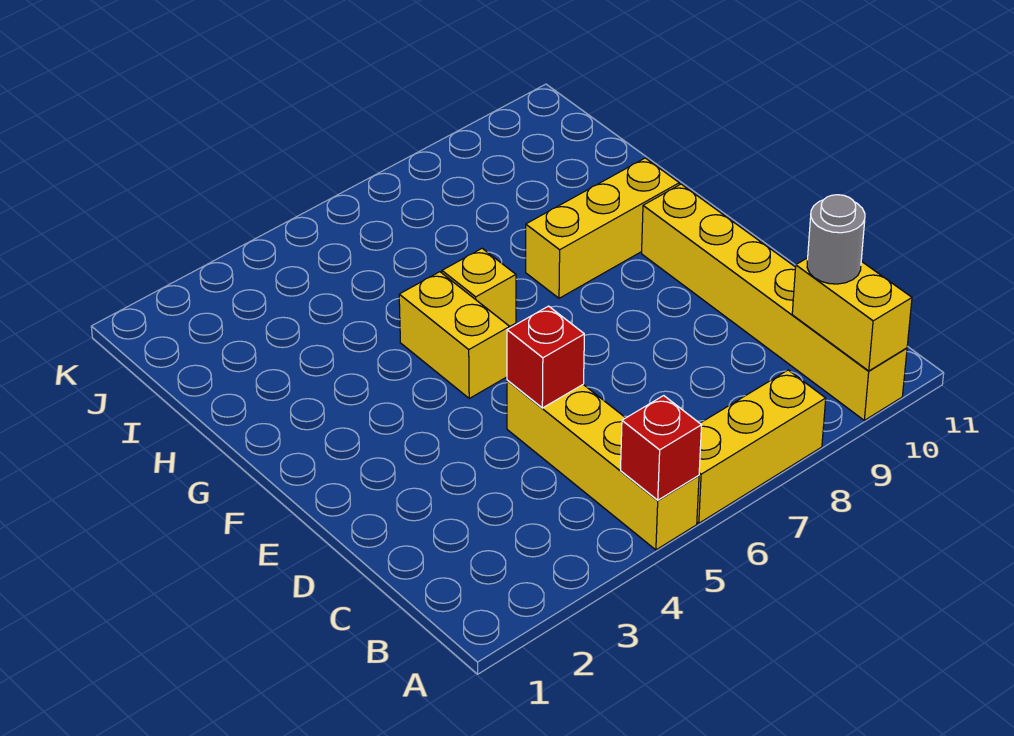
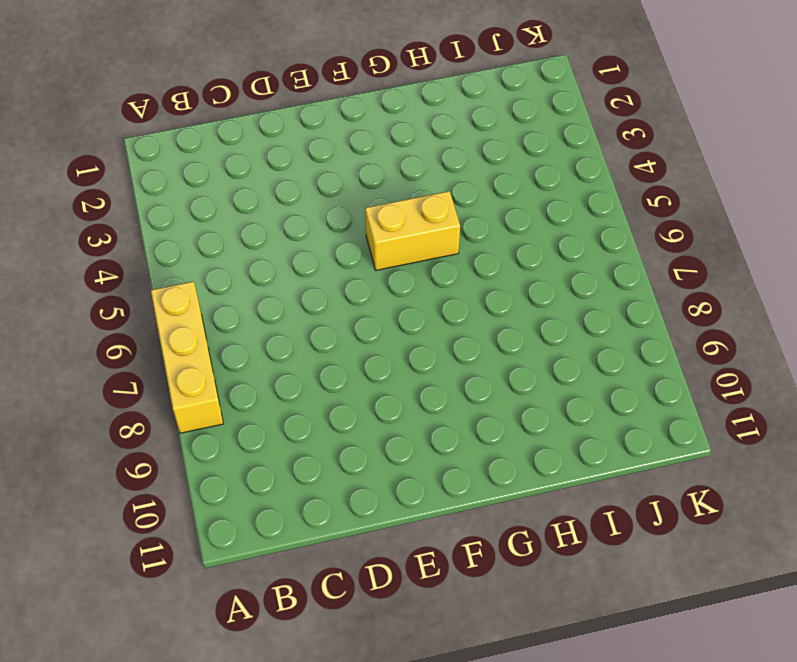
none -> yellow brick A5:D5 level 1
none -> yellow brick A10:F10 level 1

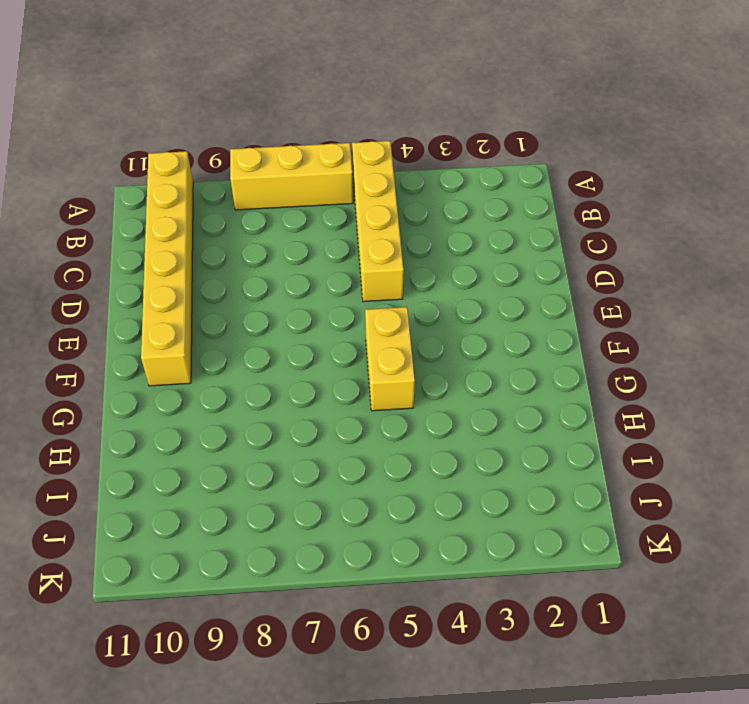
none -> yellow brick G6 level 1
none -> yellow brick G8:G10 level 1

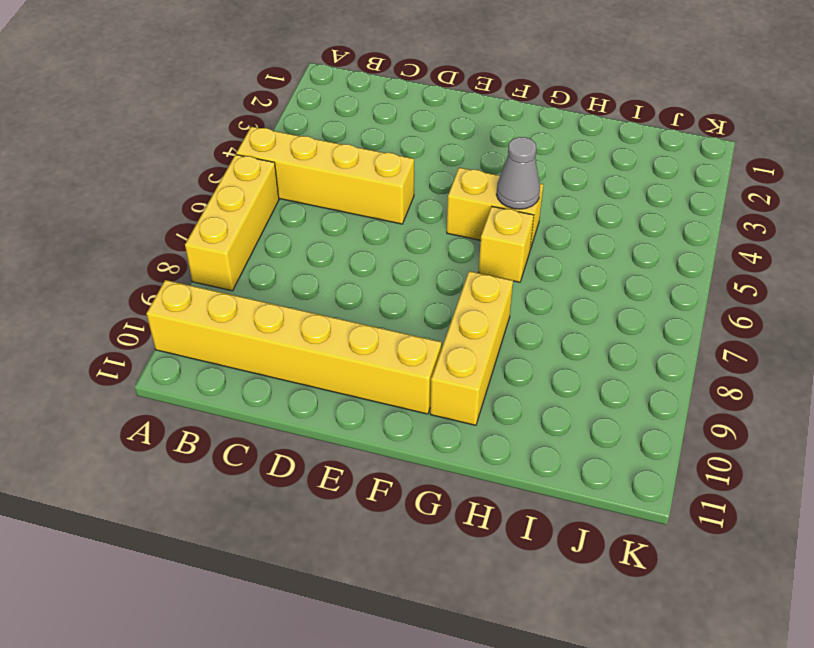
grey cone G5 level 2 -> none
none -> red brick A5 level 2
none -> yellow brick A10:B10 level 2

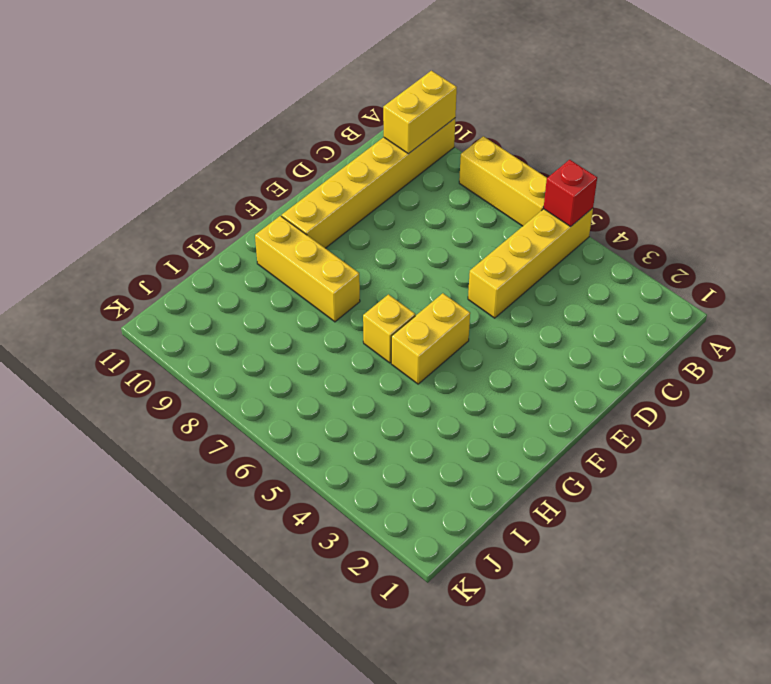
none -> red brick D5 level 2
none -> grey round brick B10 level 3

